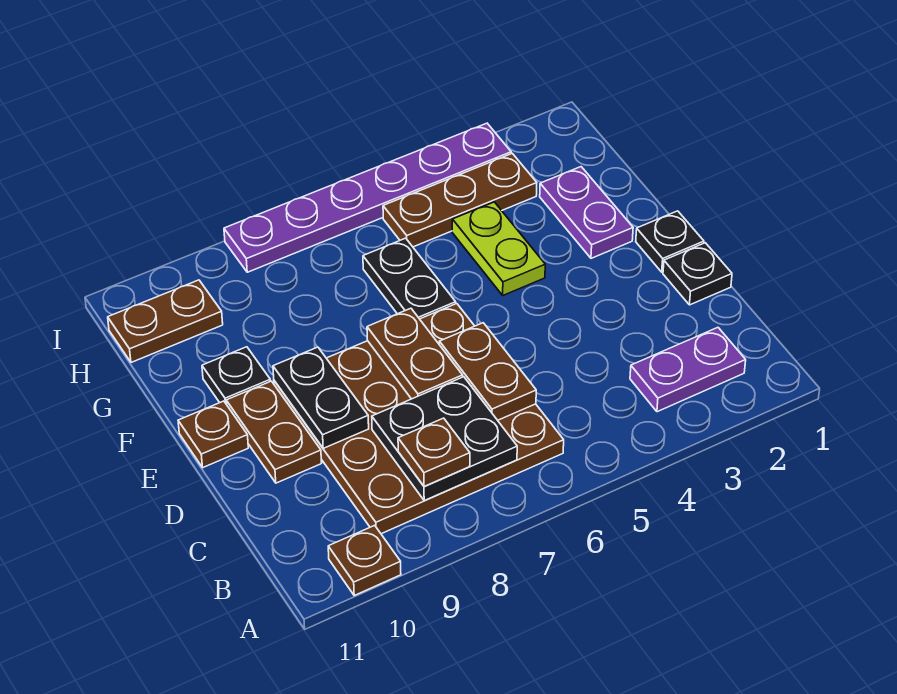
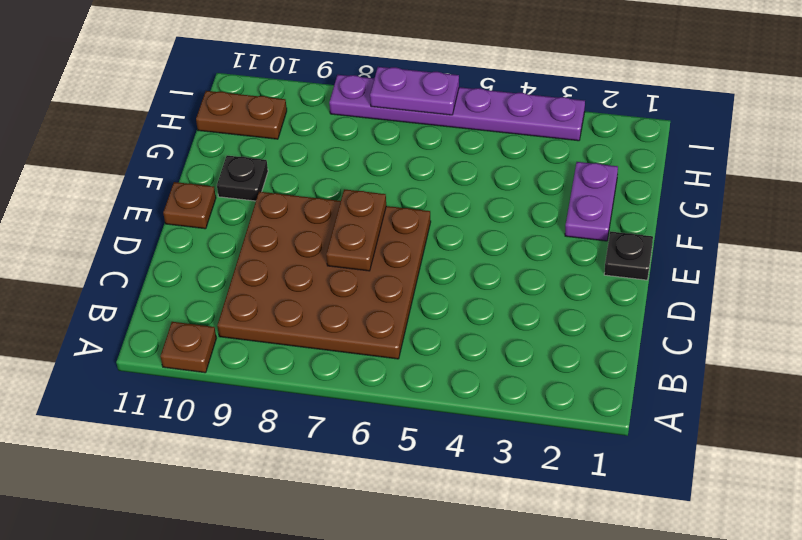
purple plate I6:I7 level 2 -> purple plate B2:B3 level 1
none -> black plate D1 level 1
none -> brown plate D10:E10 level 1
none -> lime plate F4:G4 level 1

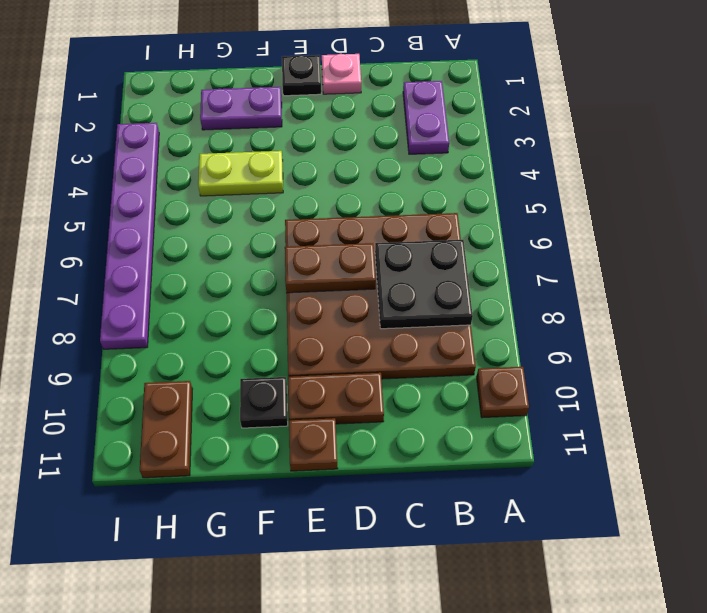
pink plate D1 level 1 -> black plate D1 level 1
none -> black plate F6:G6 level 1
none -> brown plate H3:H5 level 1
none -> brown plate C6:D6 level 2

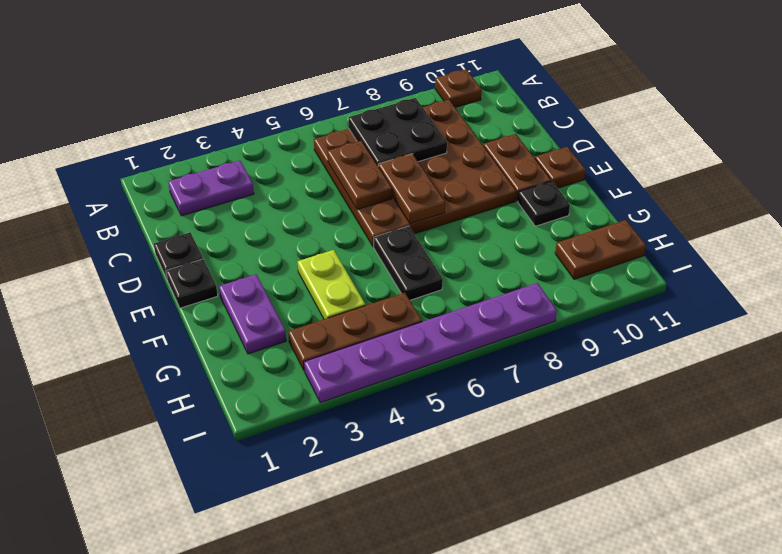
none -> black plate D9:E9 level 2
none -> brown plate B8 level 3

